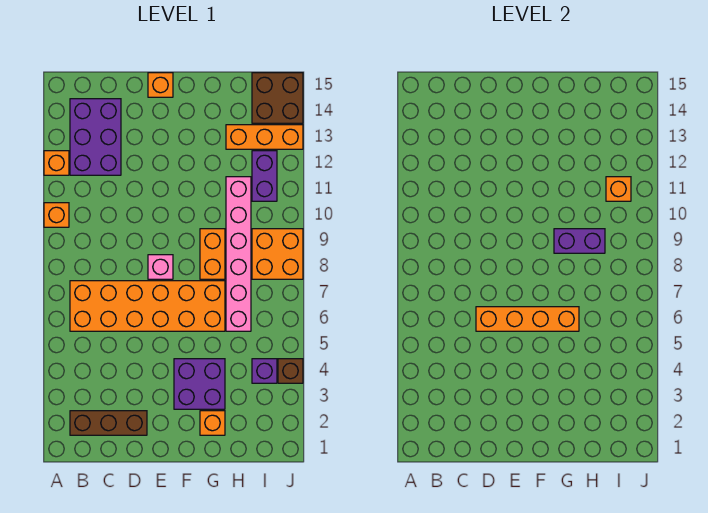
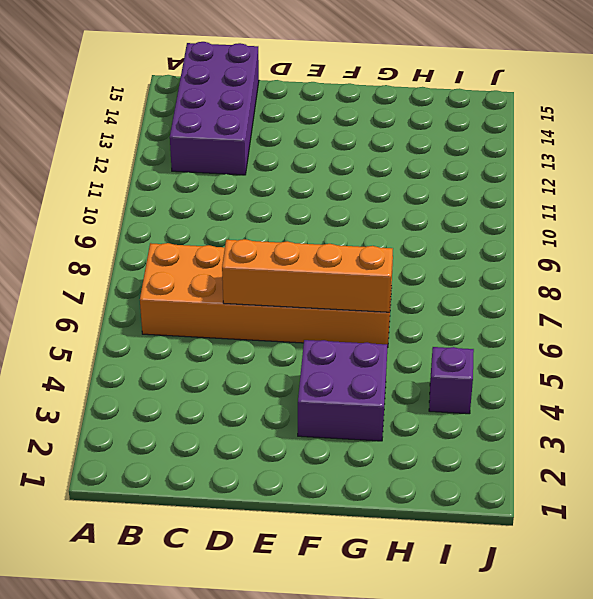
purple brick B12:C15 level 1 -> purple brick B12:C14 level 1
none -> orange brick A10 level 1
none -> orange brick A12 level 1
none -> brown brick B2:D2 level 1

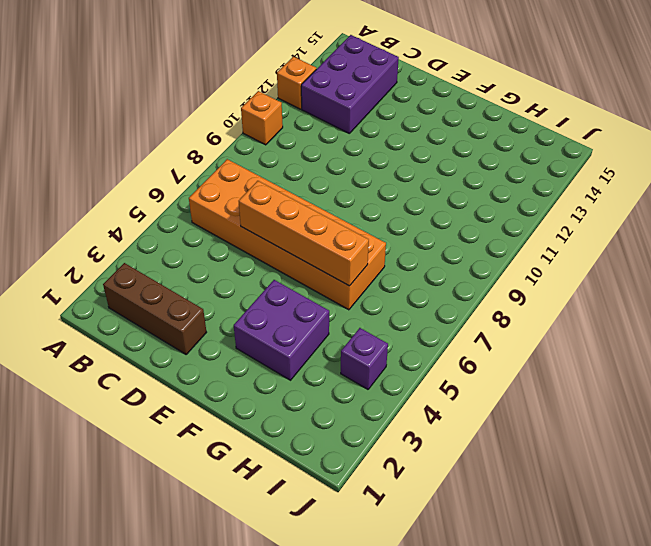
none -> pink brick E8 level 1
none -> orange brick E15 level 1
none -> orange brick G2 level 1

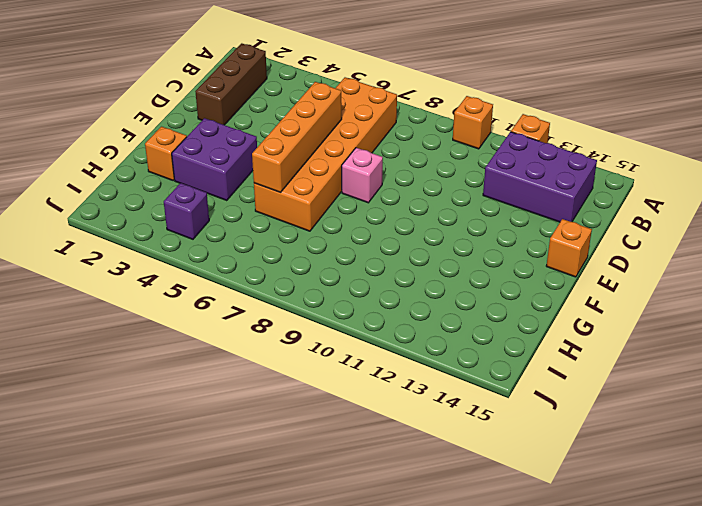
none -> orange brick G8:G9 level 1
none -> pink brick H6:H11 level 1
none -> orange brick H13:J13 level 1

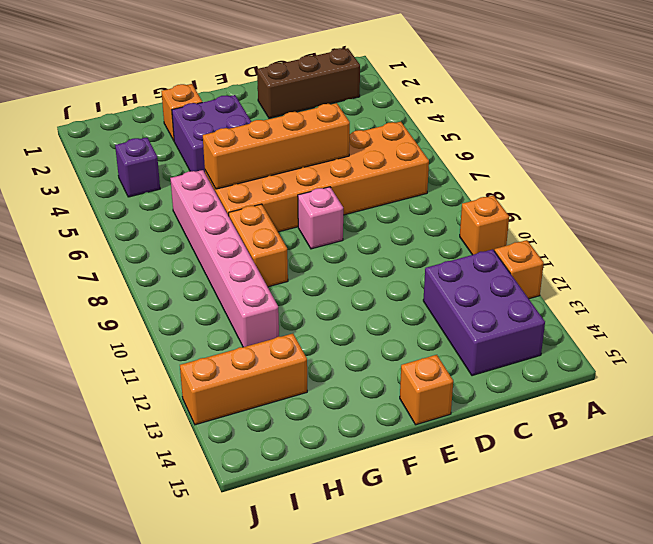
none -> orange brick I8:J9 level 1
none -> purple brick I11:I12 level 1
none -> brown brick I14:J15 level 1

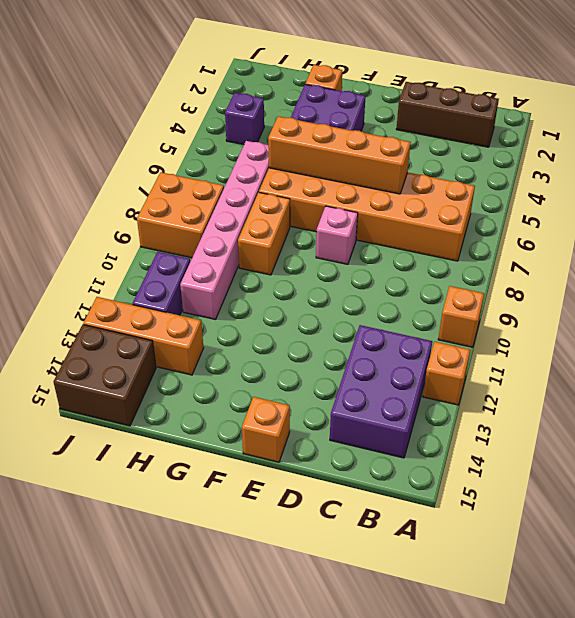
none -> brown brick J4 level 1
none -> purple brick G9:H9 level 2
none -> orange brick I11 level 2

